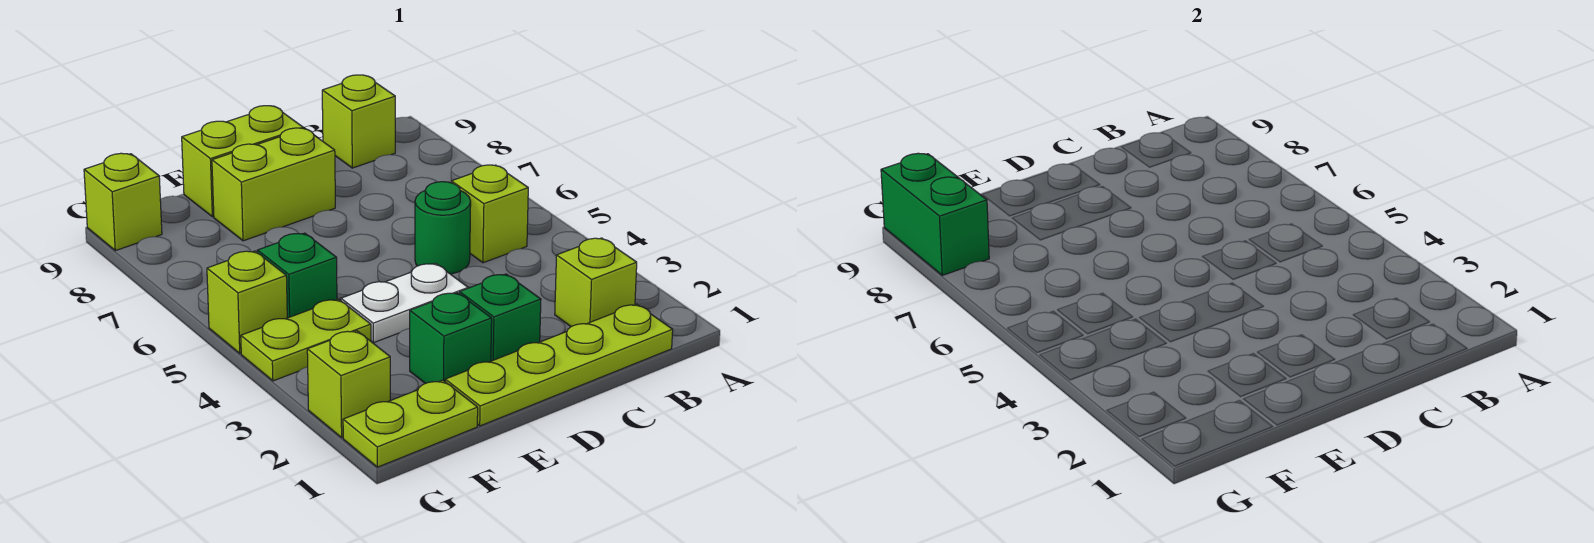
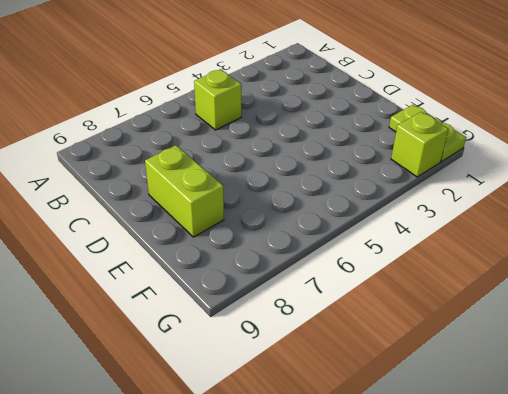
none -> lime plate B1:E1 level 1
none -> lime brick B2 level 1
none -> lime brick B9 level 1

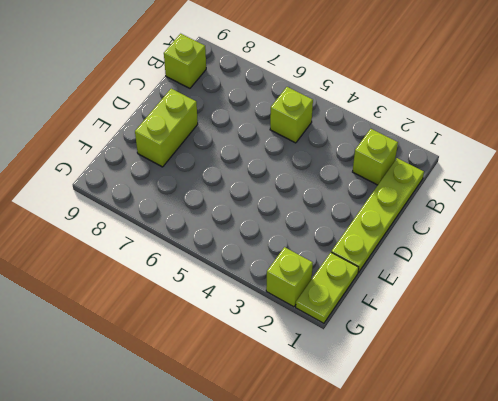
none -> green round brick C5 level 1
none -> green brick D2 level 1
none -> white plate D4:E4 level 1

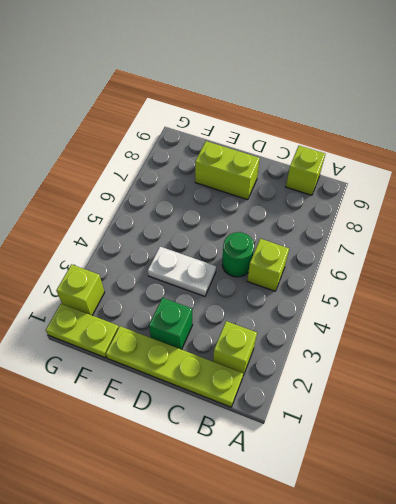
none -> lime brick D9:E9 level 1
none -> green brick E2 level 1
none -> lime plate F4:G4 level 1

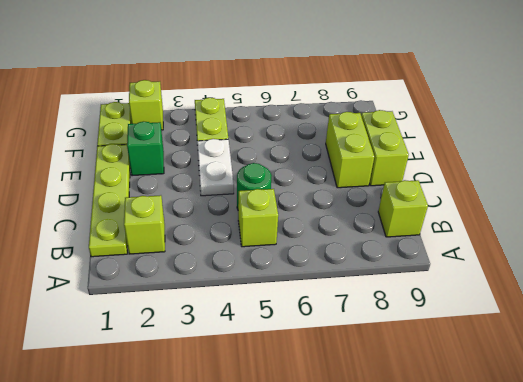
none -> green brick D2 level 1
none -> green brick F5 level 1
none -> lime brick G5 level 1

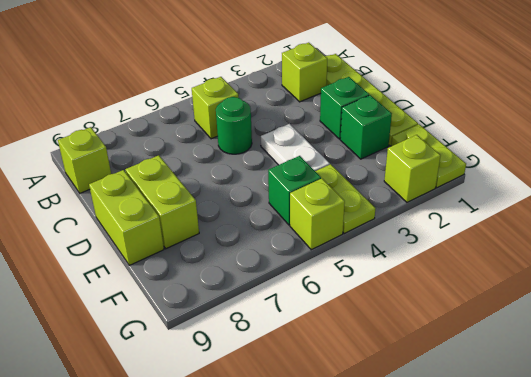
none -> lime brick G9 level 1
none -> green brick G8:G9 level 2

